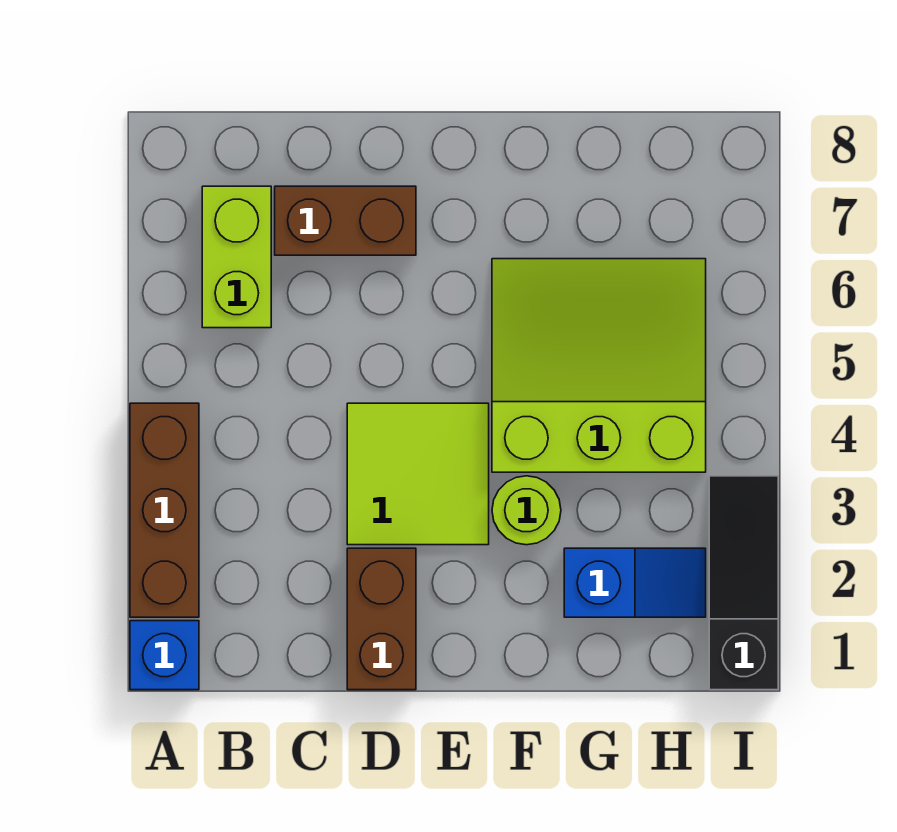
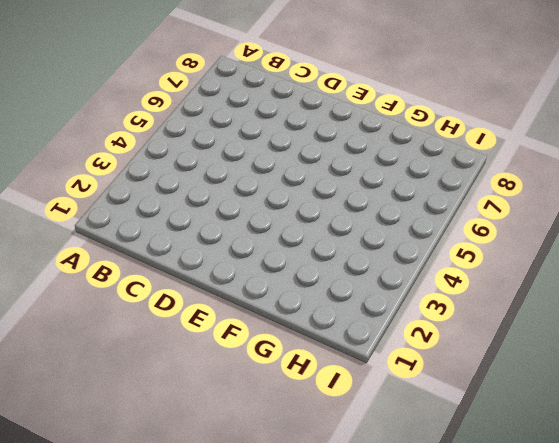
none -> blue brick A1 level 1
none -> brown brick A2:A4 level 1

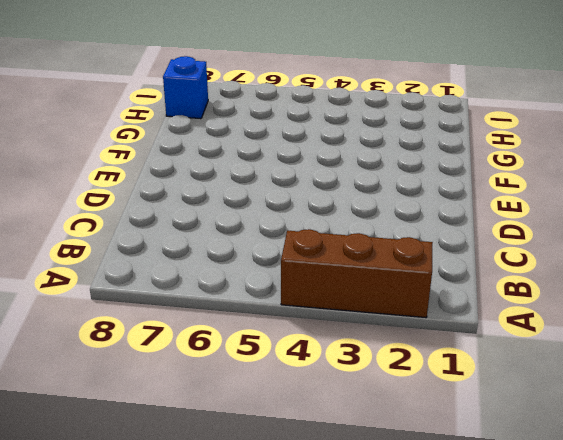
blue brick H8 level 1 -> blue brick A1 level 1
none -> lime brick B6:B7 level 1
none -> brown brick C7:D7 level 1

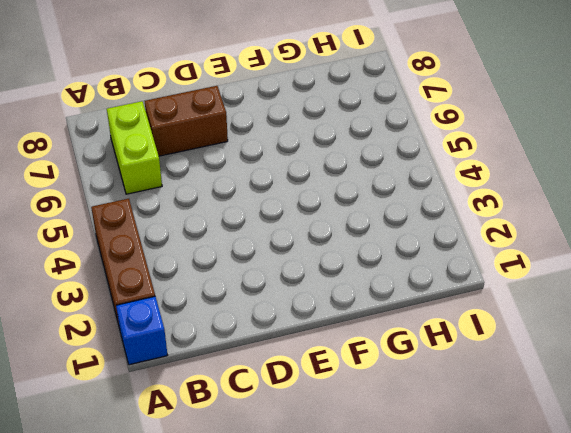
none -> brown brick D1:D2 level 1
none -> lime tile D3:E4 level 1

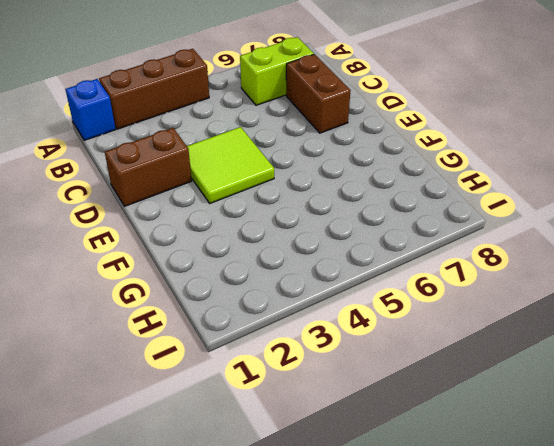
none -> lime round brick F3 level 1
none -> lime slope F4:H6 level 1 top 4

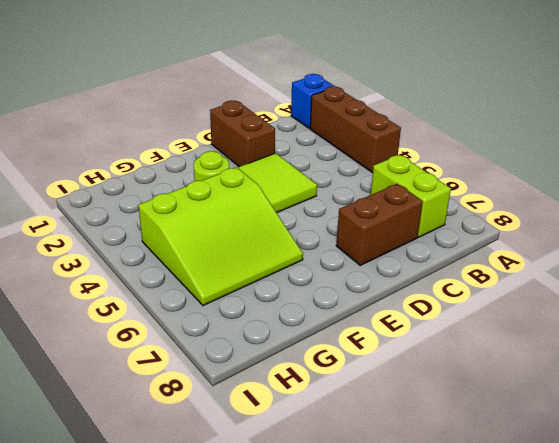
none -> blue slope G2:H2 level 1 top G
none -> black slope I1:I3 level 1 top 1

